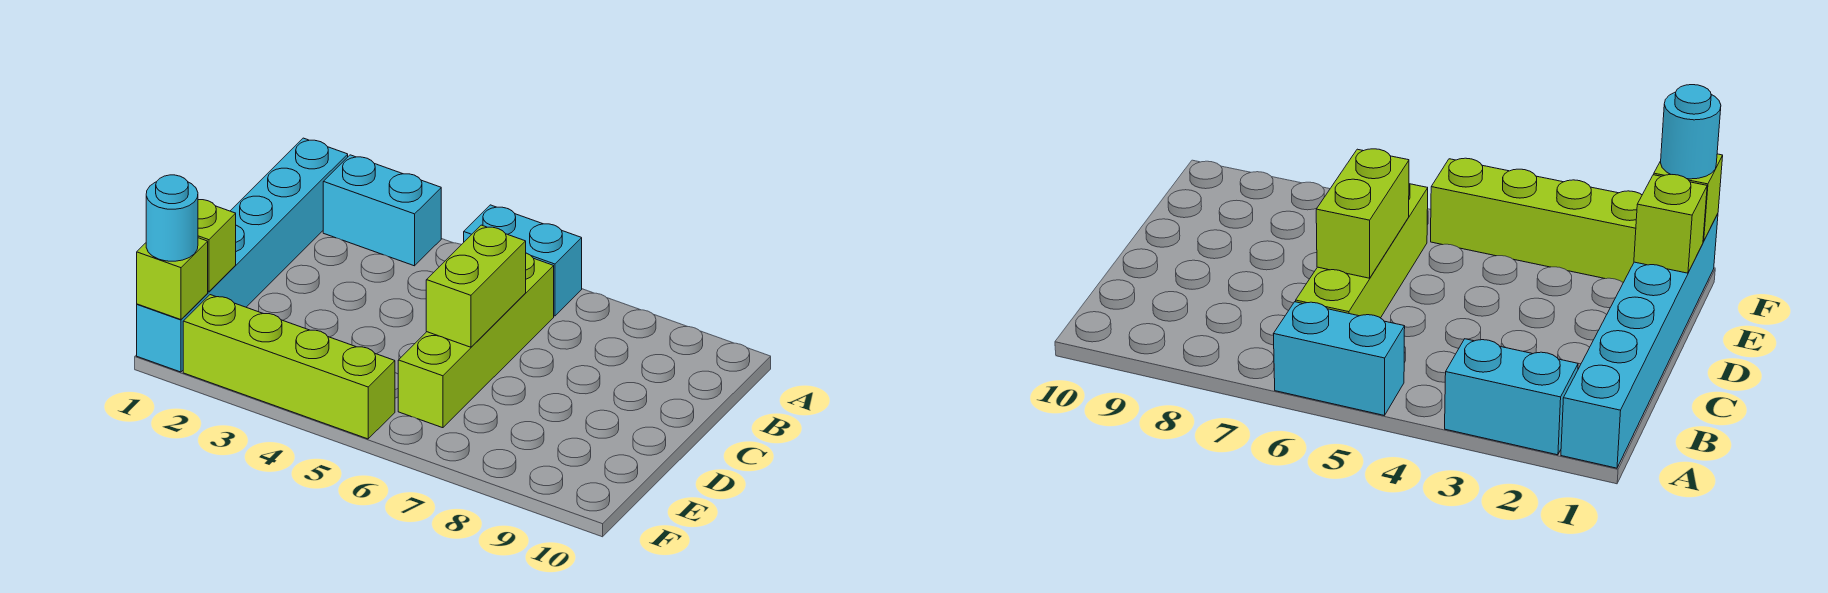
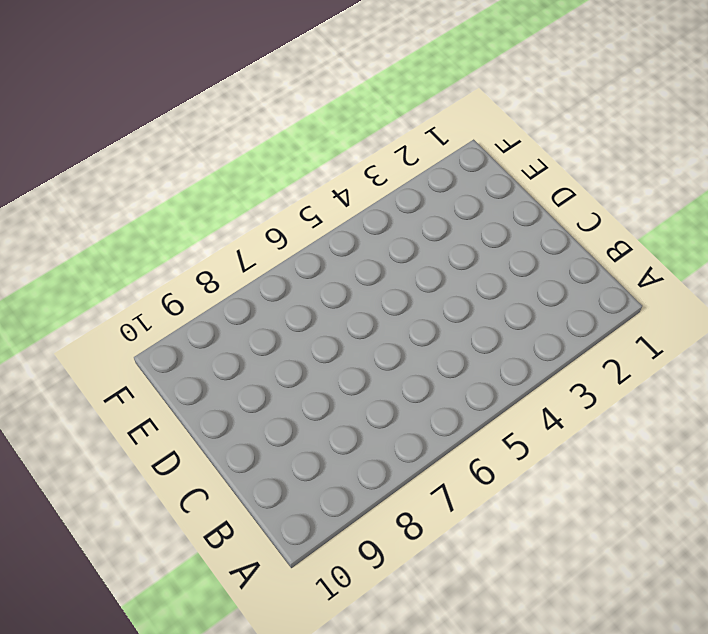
none -> cyan brick A1:F1 level 1
none -> cyan brick A2:A3 level 1

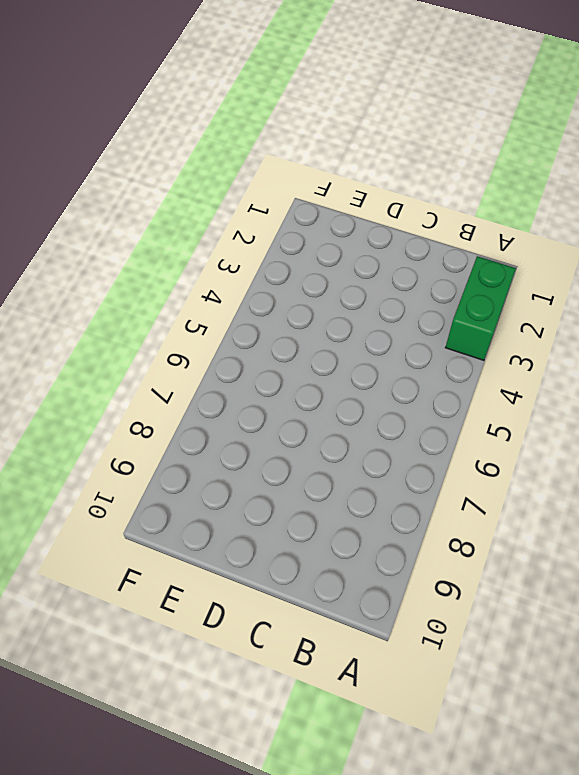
green brick A2:A3 level 1 -> cyan brick A2:A3 level 1
none -> cyan brick A1:F1 level 1
none -> cyan brick A5:A6 level 1

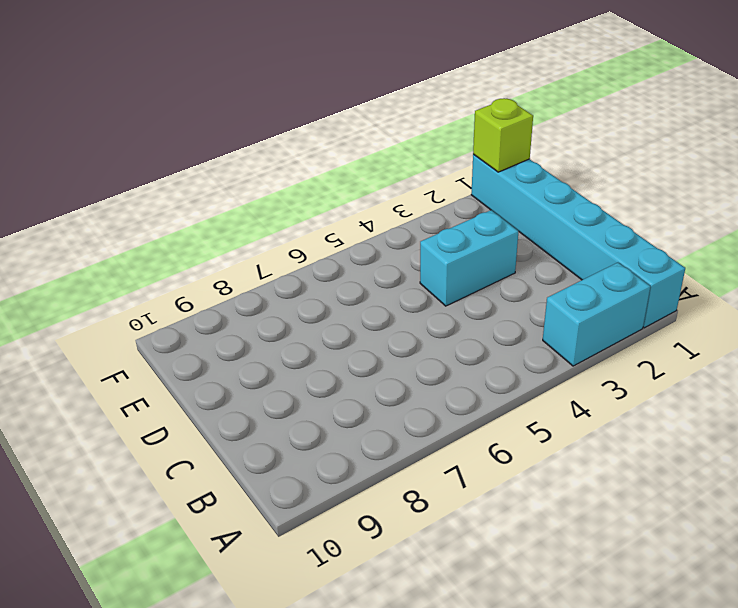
cyan brick D3:D4 level 1 -> cyan brick A5:A6 level 1
none -> lime brick B6:E6 level 1
none -> lime brick F2:F5 level 1

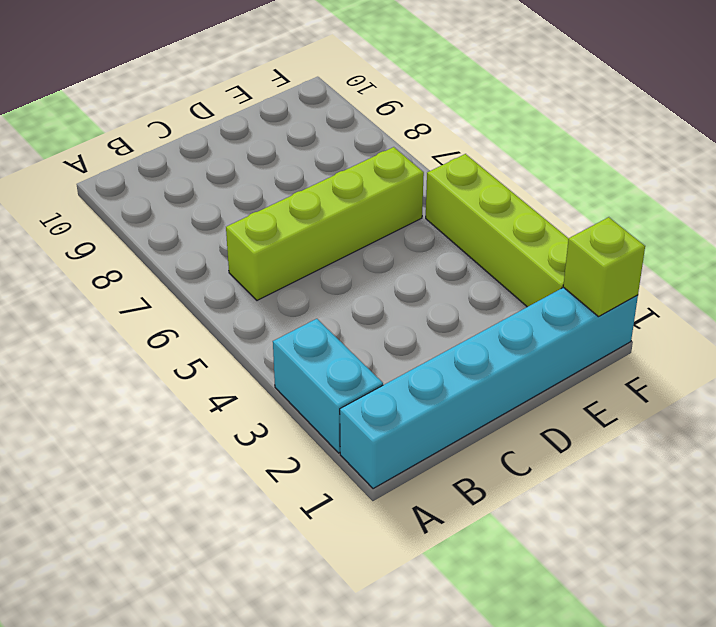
none -> cyan brick A5:A6 level 1
none -> lime brick C6:D6 level 2

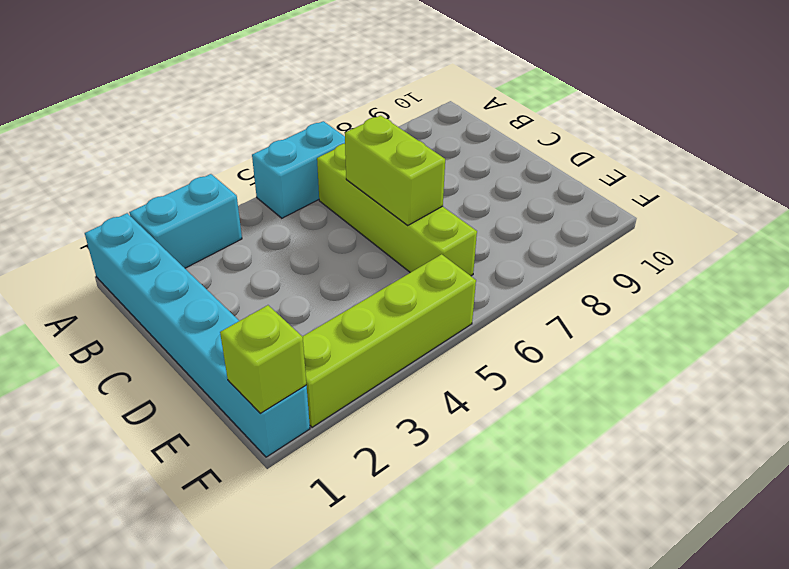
none -> lime brick E1 level 2
none -> cyan round brick F1 level 3

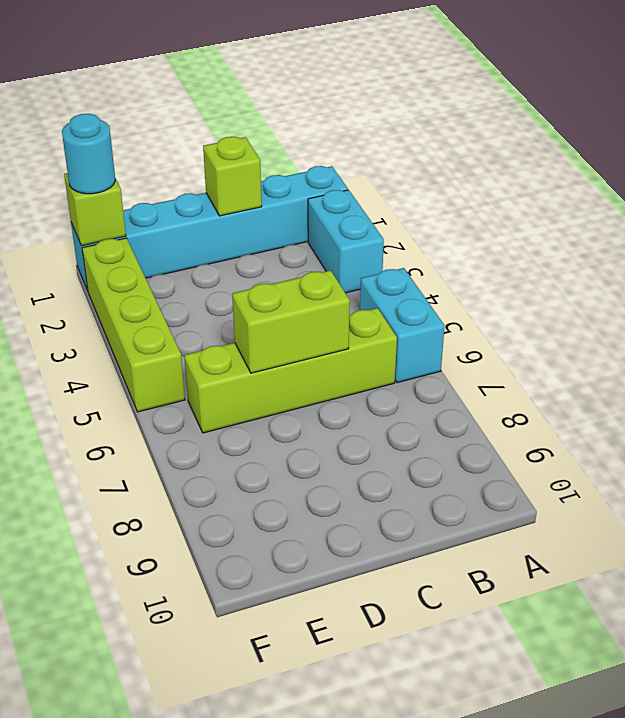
lime brick C1 level 2 -> lime brick E1 level 2

